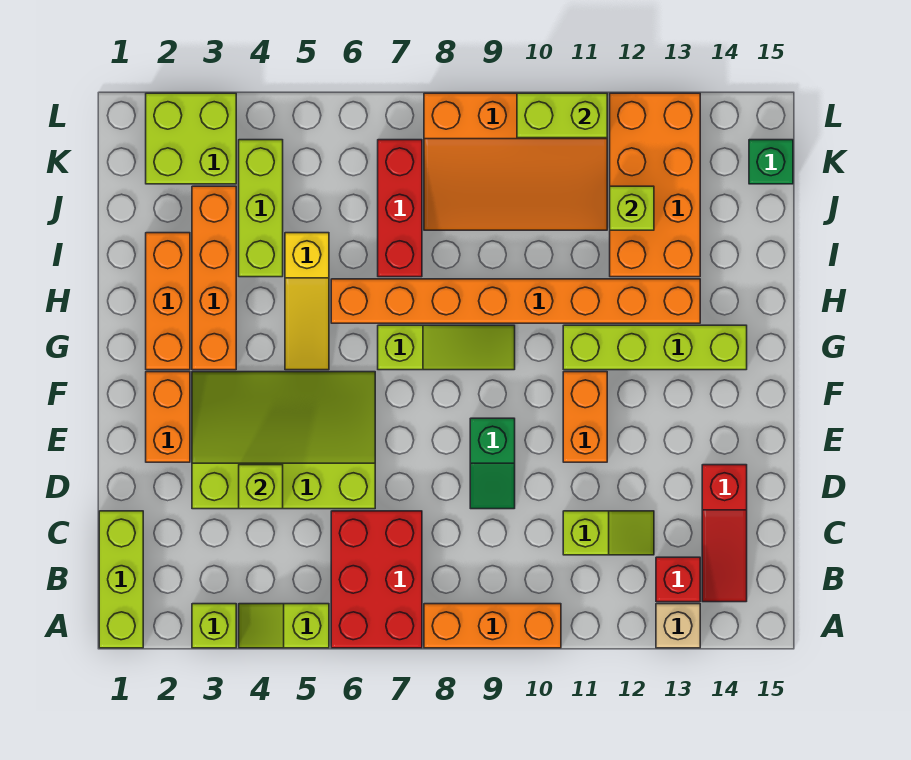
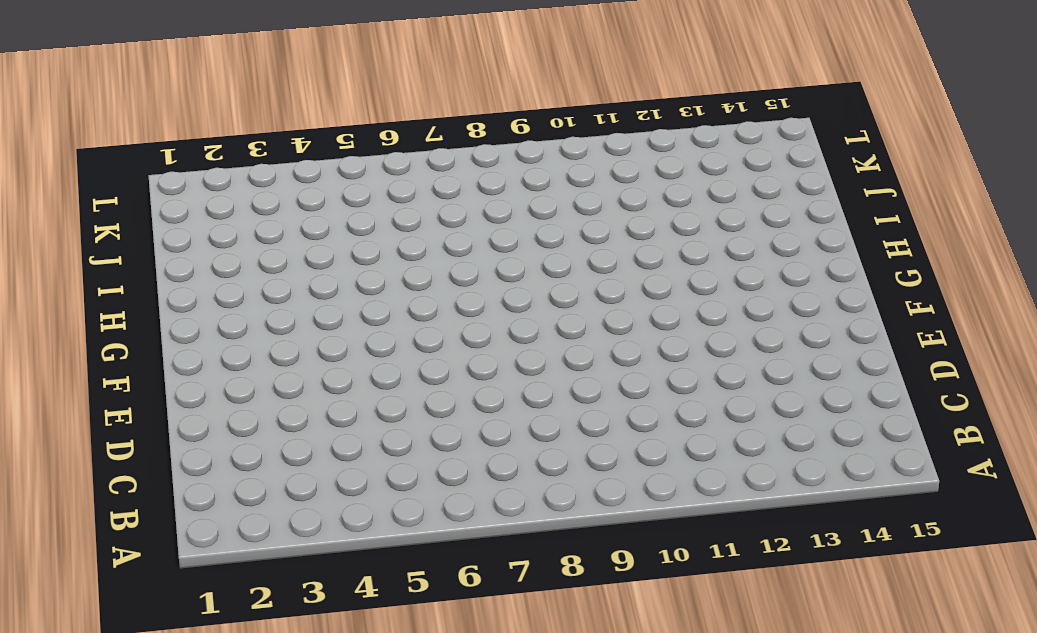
none -> lime brick A1:C1 level 1
none -> lime brick A3 level 1
none -> lime slope A4:A5 level 1 top 5

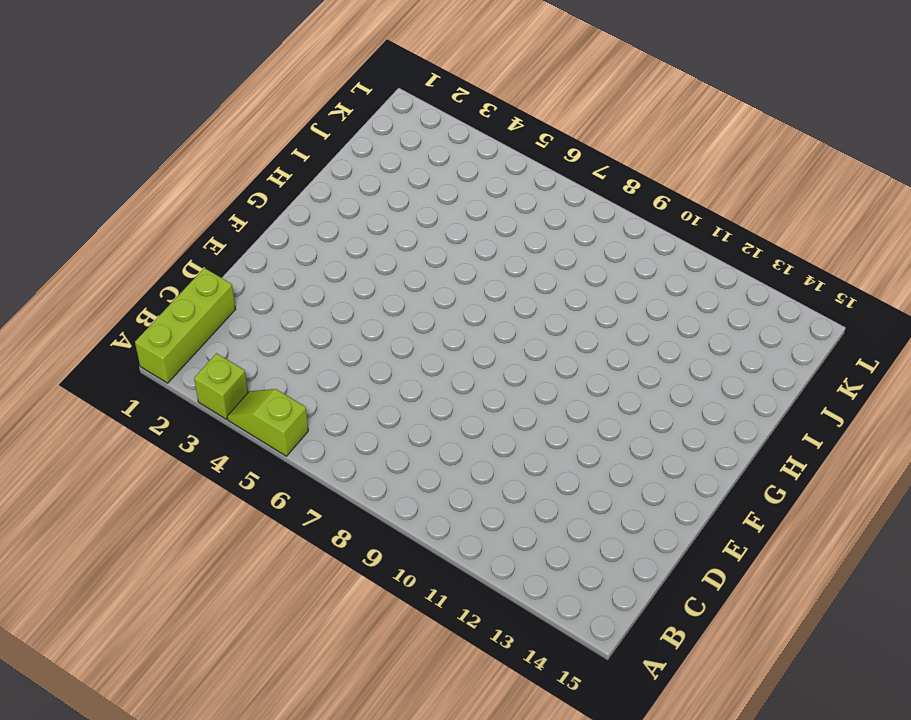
none -> red brick A6:C7 level 1
none -> orange brick A8:A10 level 1
none -> tan brick A13 level 1

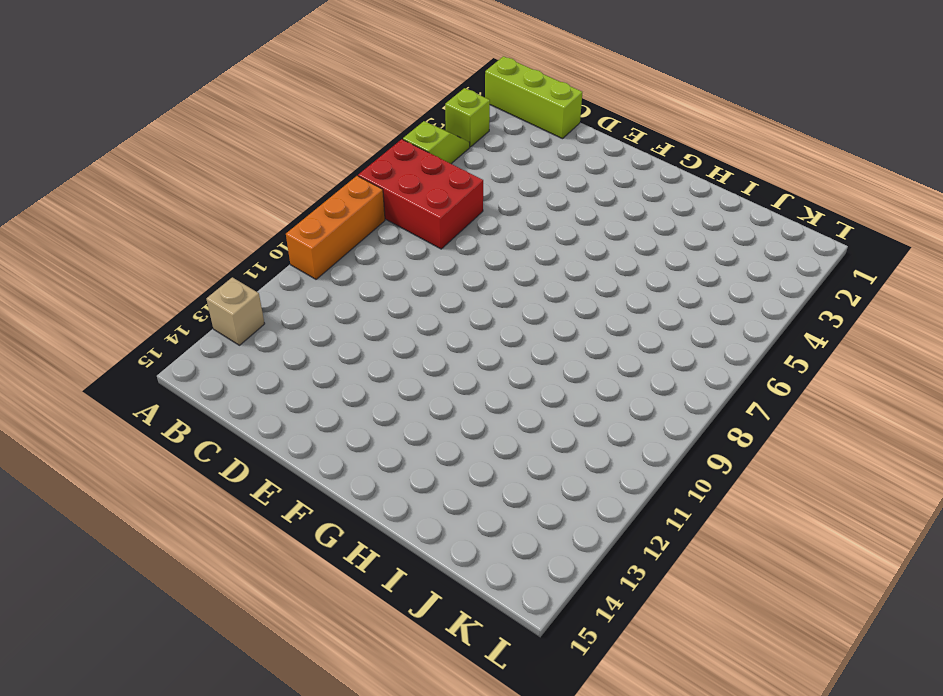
none -> red brick B13 level 1
none -> red slope B14:D14 level 1 top D
none -> lime slope C11:C12 level 1 top 11

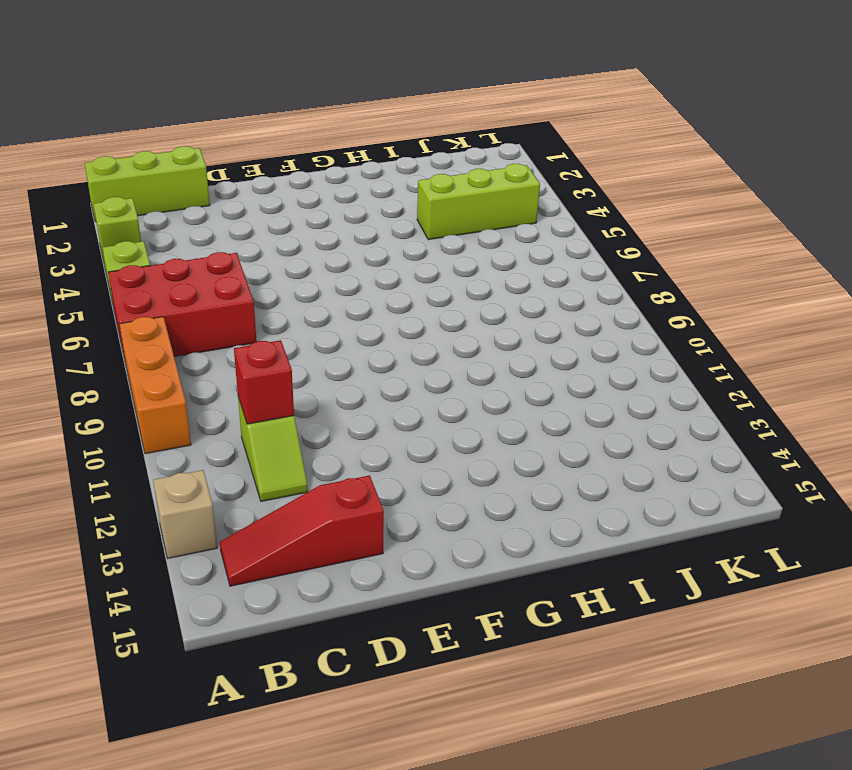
red brick C11 level 2 -> red brick B13 level 1
none -> lime slope D3:F6 level 1 top D
none -> green slope D9:E9 level 1 top E
none -> orange brick E2:F2 level 1

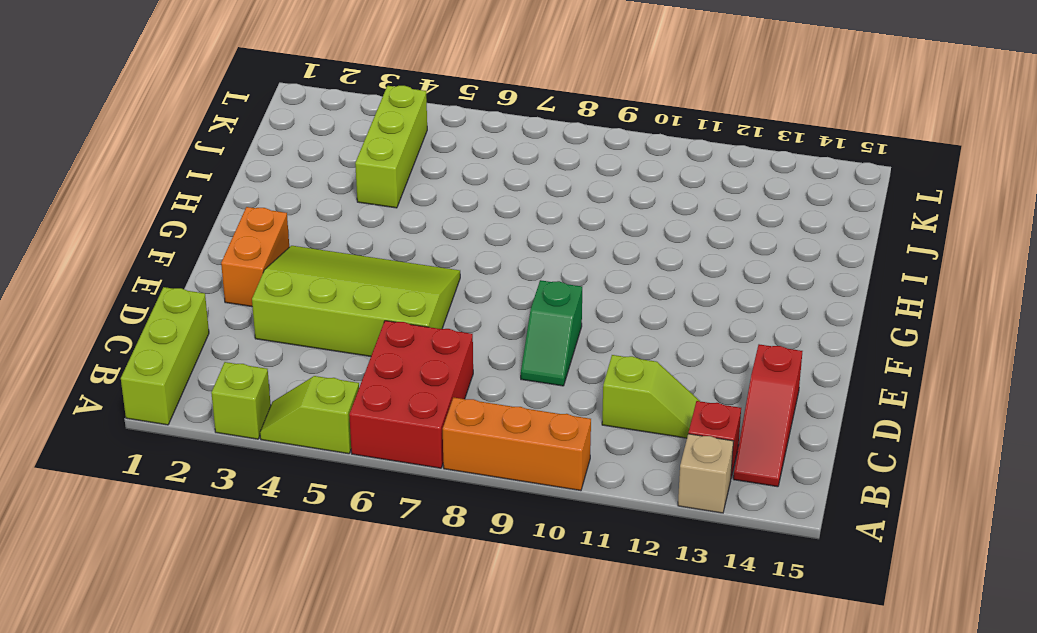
none -> orange brick E11:F11 level 1
none -> orange brick G2:I2 level 1
none -> orange brick G3:J3 level 1

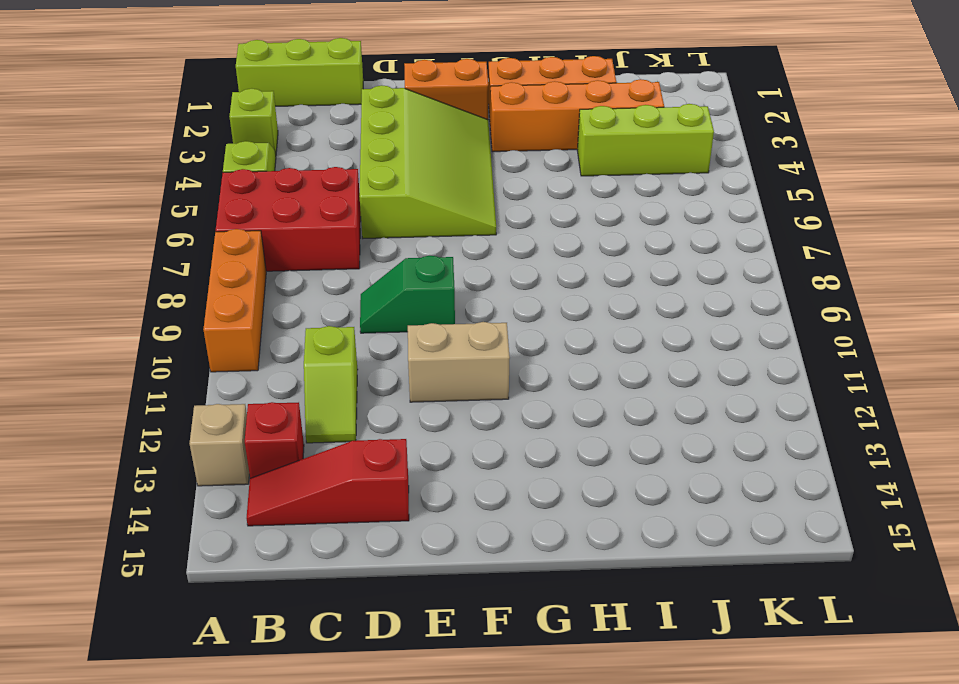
tan brick E11:F11 level 1 -> orange brick E11:F11 level 1
none -> yellow slope G5:I5 level 1 top I
none -> lime slope G7:G9 level 1 top 7
none -> lime brick G11:G14 level 1

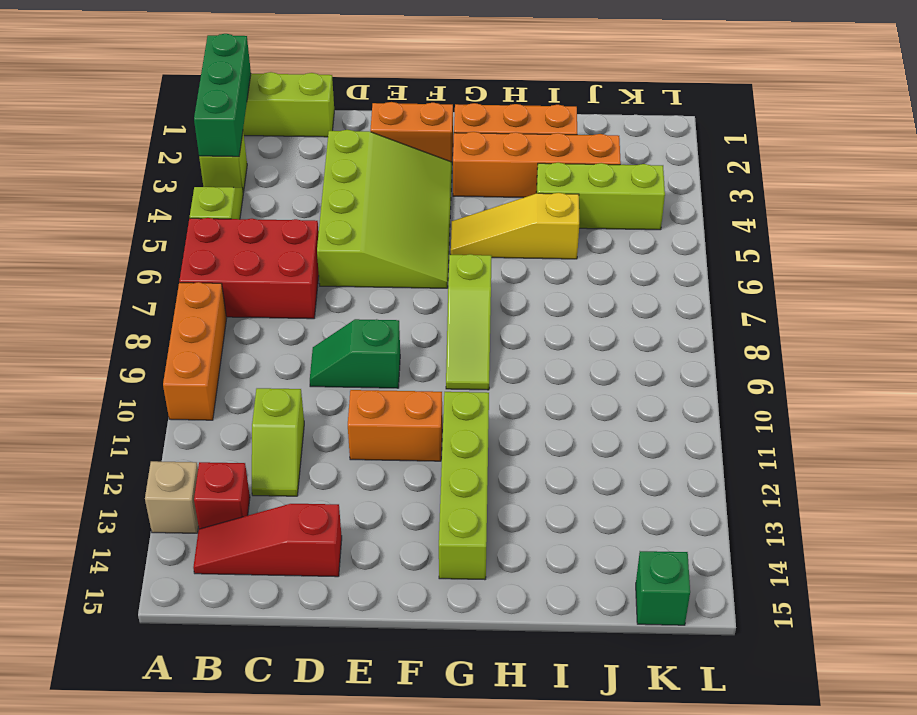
green brick A1:A3 level 2 -> none
none -> orange brick H6:H13 level 1
none -> red brick I7:K7 level 1
none -> orange brick I12:L13 level 1

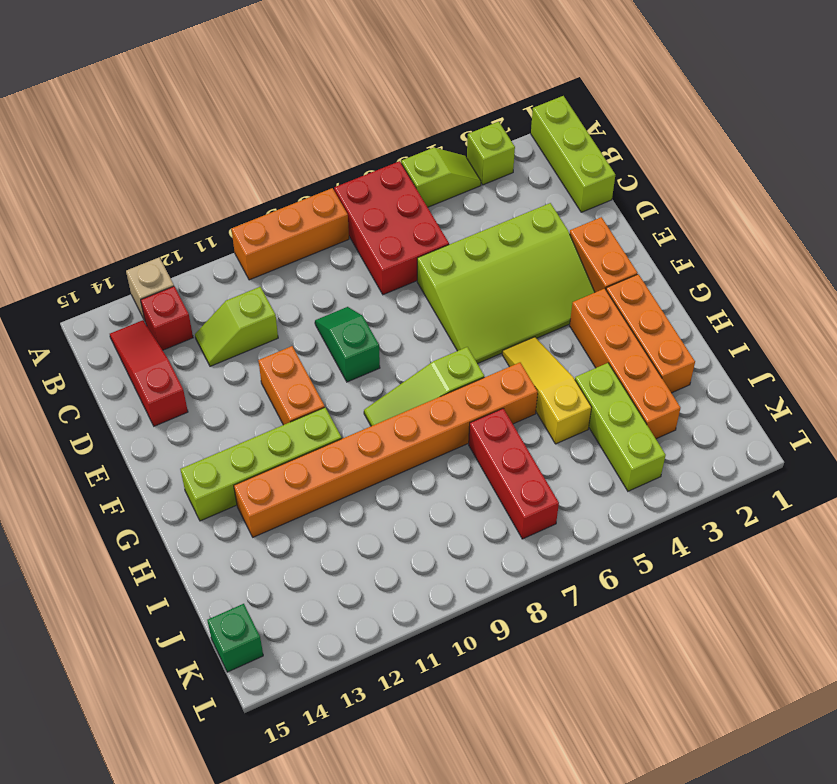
none -> orange brick I12:L13 level 1
none -> orange slope J8:L11 level 1 top L
none -> lime brick K2:L3 level 1

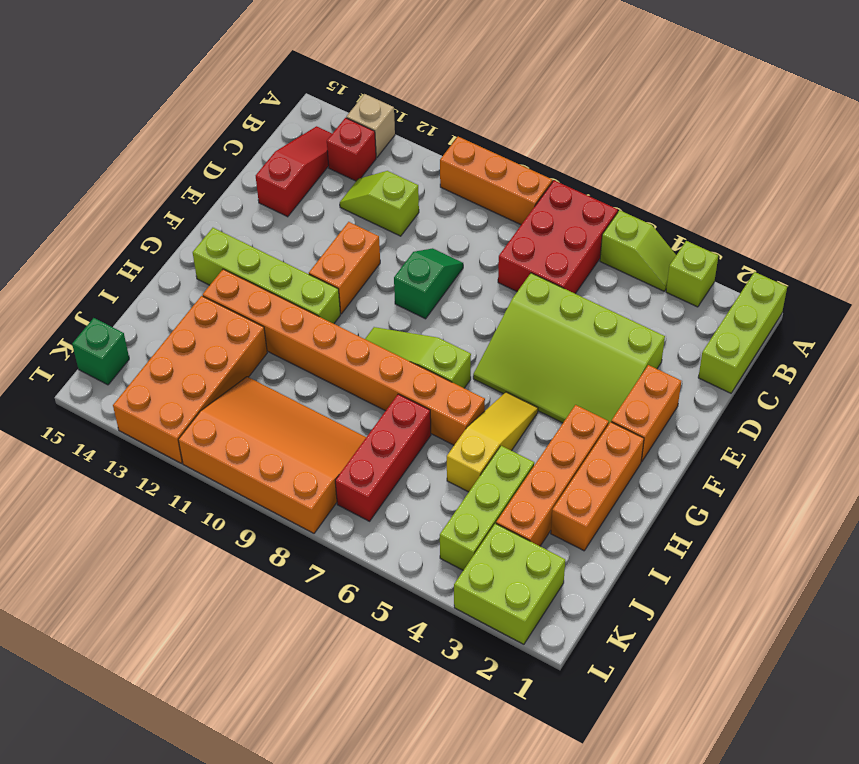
none -> lime brick D4 level 2
none -> lime brick J12 level 2
none -> lime brick L10:L11 level 2

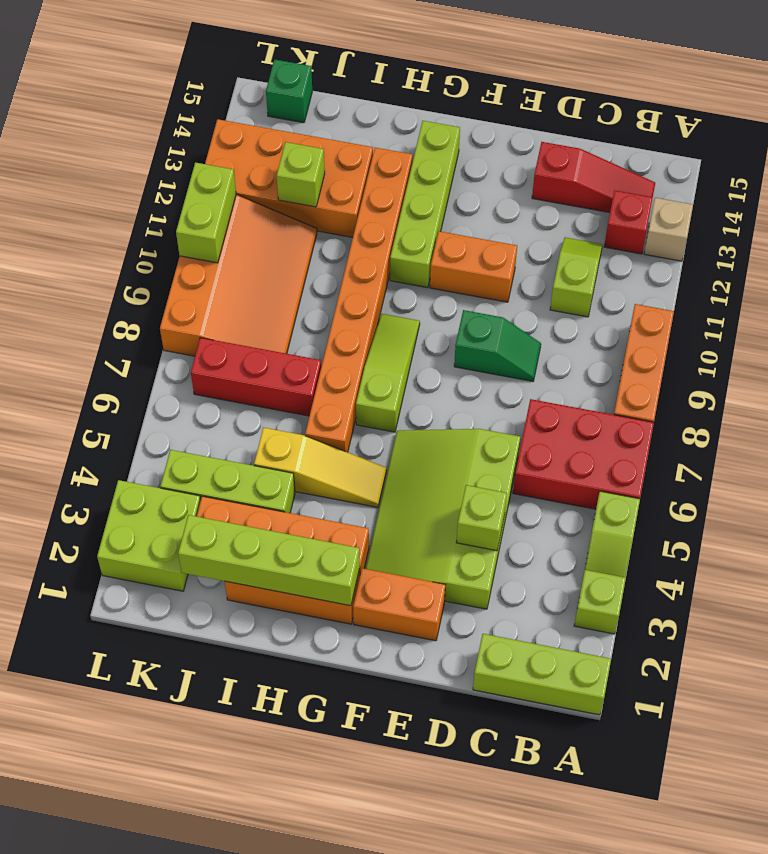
lime brick G2:J2 level 2 -> none

